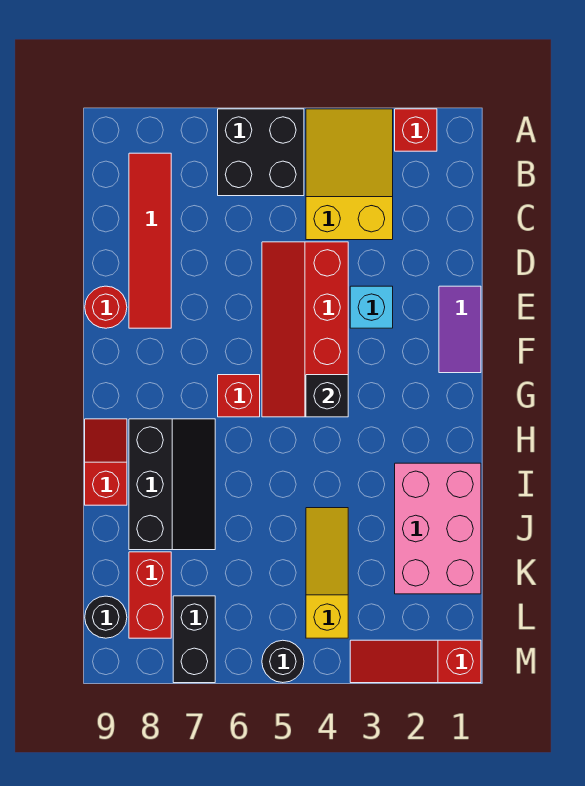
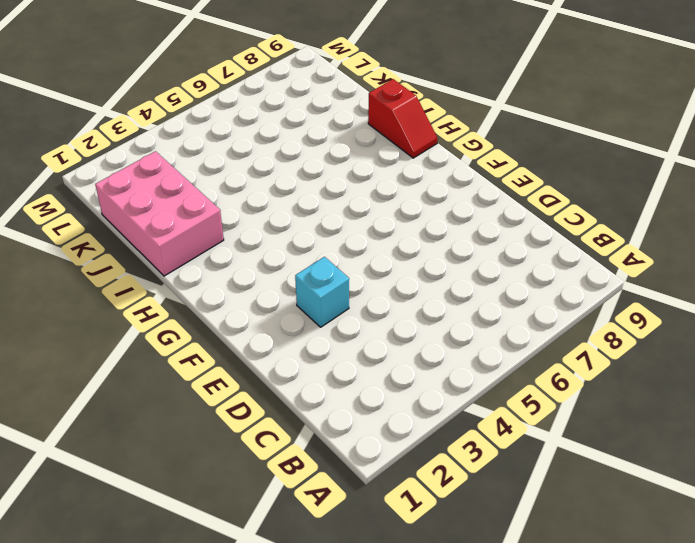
none -> red brick A2 level 1
none -> yellow slope A3:C4 level 1 top C
none -> black brick A5:B6 level 1

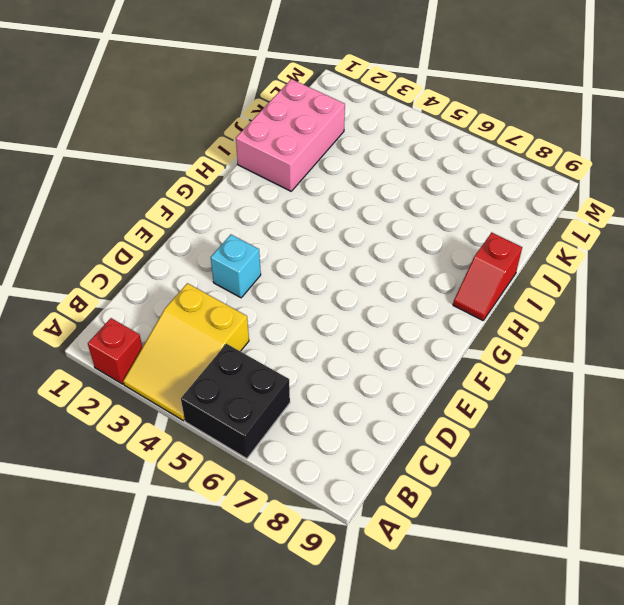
none -> red tile B8:E8 level 1
none -> red slope D4:G5 level 1 top 4
none -> purple tile E1:F1 level 1

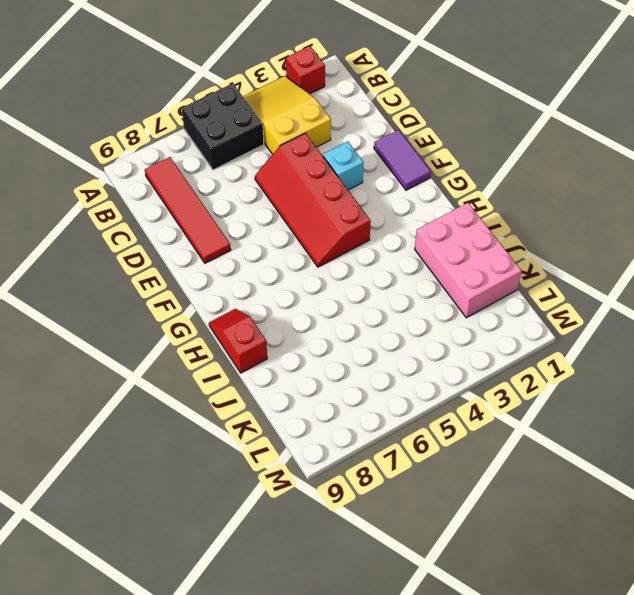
none -> red round brick E9 level 1
none -> red brick G6 level 1
none -> black slope H7:J8 level 1 top 8

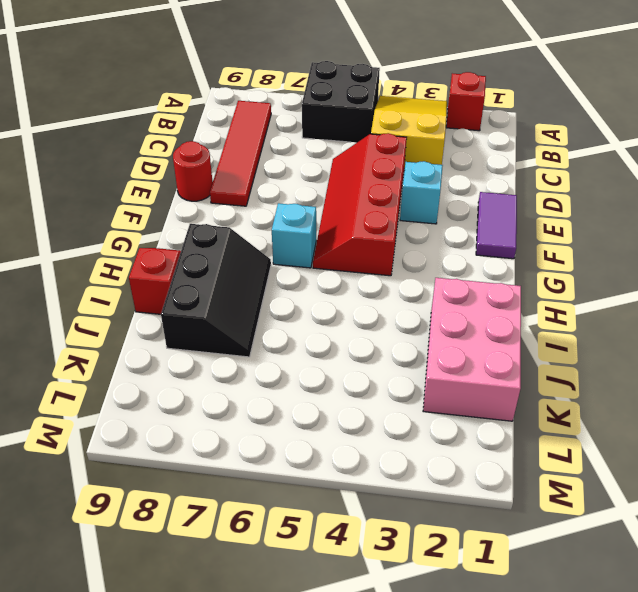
cyan brick G6 level 1 -> red brick G6 level 1
none -> yellow slope J4:L4 level 1 top L
none -> red brick K8:L8 level 1
none -> black brick L7:M7 level 1

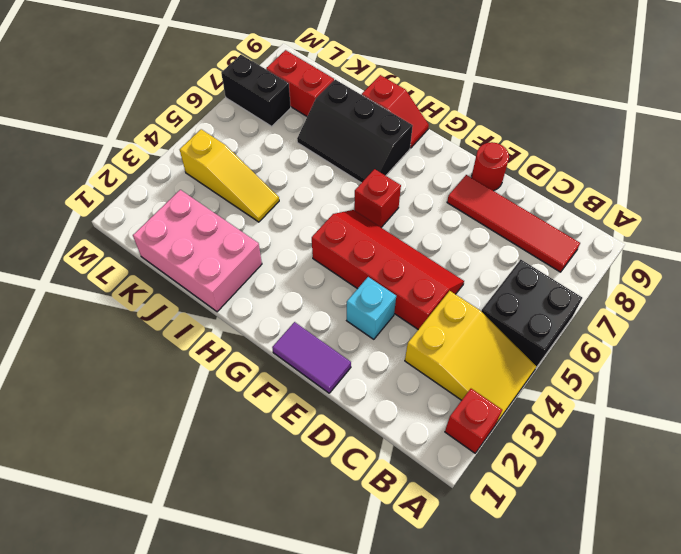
none -> black round brick L9 level 1
none -> red slope M1:M3 level 1 top 1
none -> black round brick M5 level 1

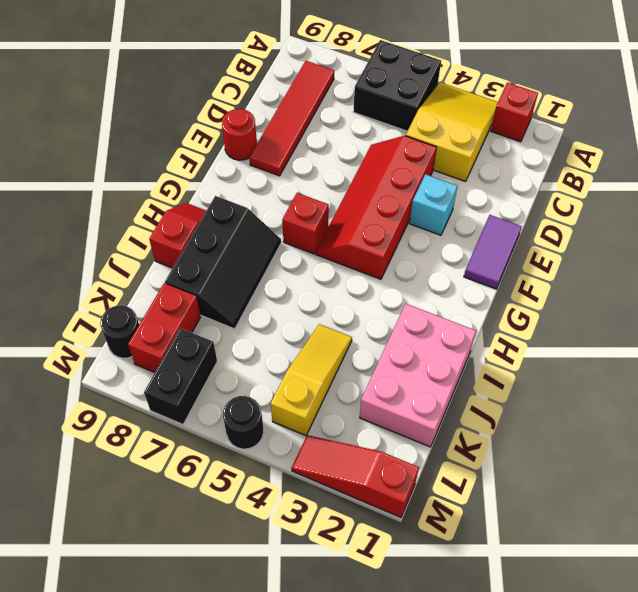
none -> black brick G4 level 2

